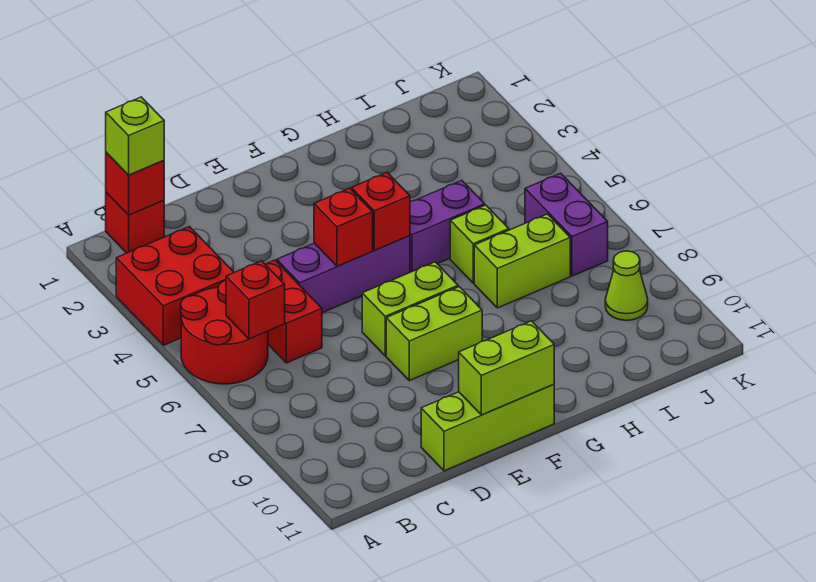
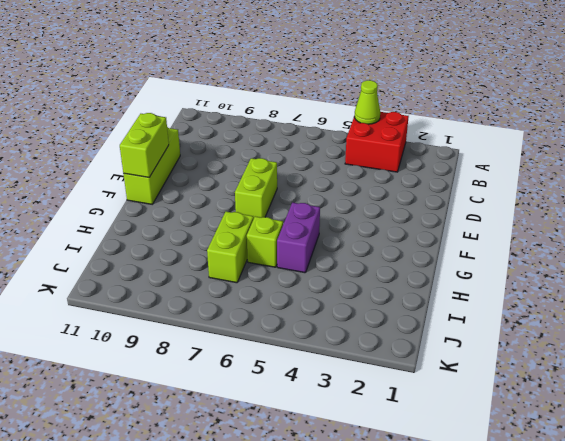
lime cone A4 level 2 -> lime cone J9 level 1
none -> red round brick A5:B6 level 1
none -> red brick B1 level 1
none -> red brick C5:C6 level 1

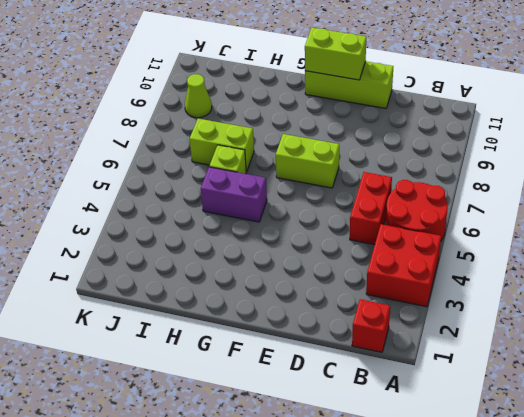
none -> purple brick D5:F5 level 1
none -> lime brick E8:F8 level 1
none -> purple brick J6:J7 level 1

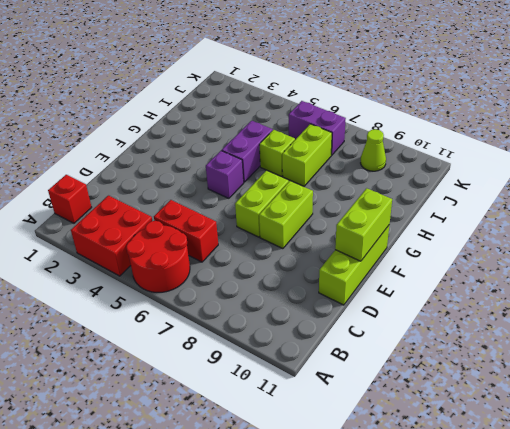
purple brick F5 level 1 -> purple brick D5:F5 level 1
none -> red brick B1 level 2
none -> red brick B6 level 2
none -> red brick E5 level 2

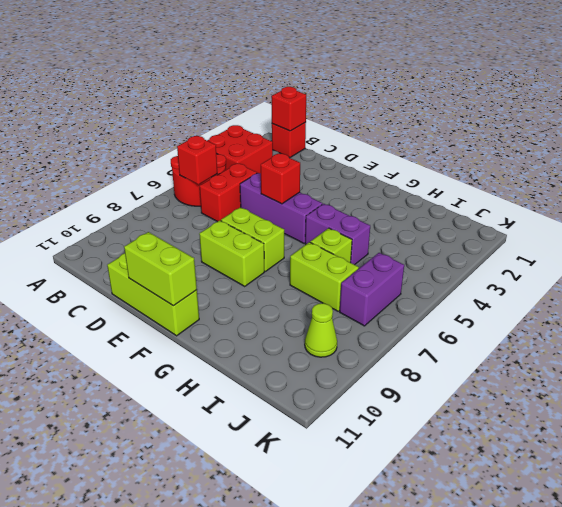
none -> red brick F5 level 2
none -> lime brick B1 level 3

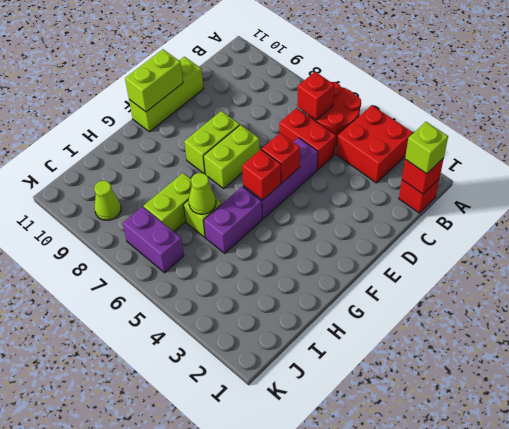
lime cone H6 level 2 -> none

